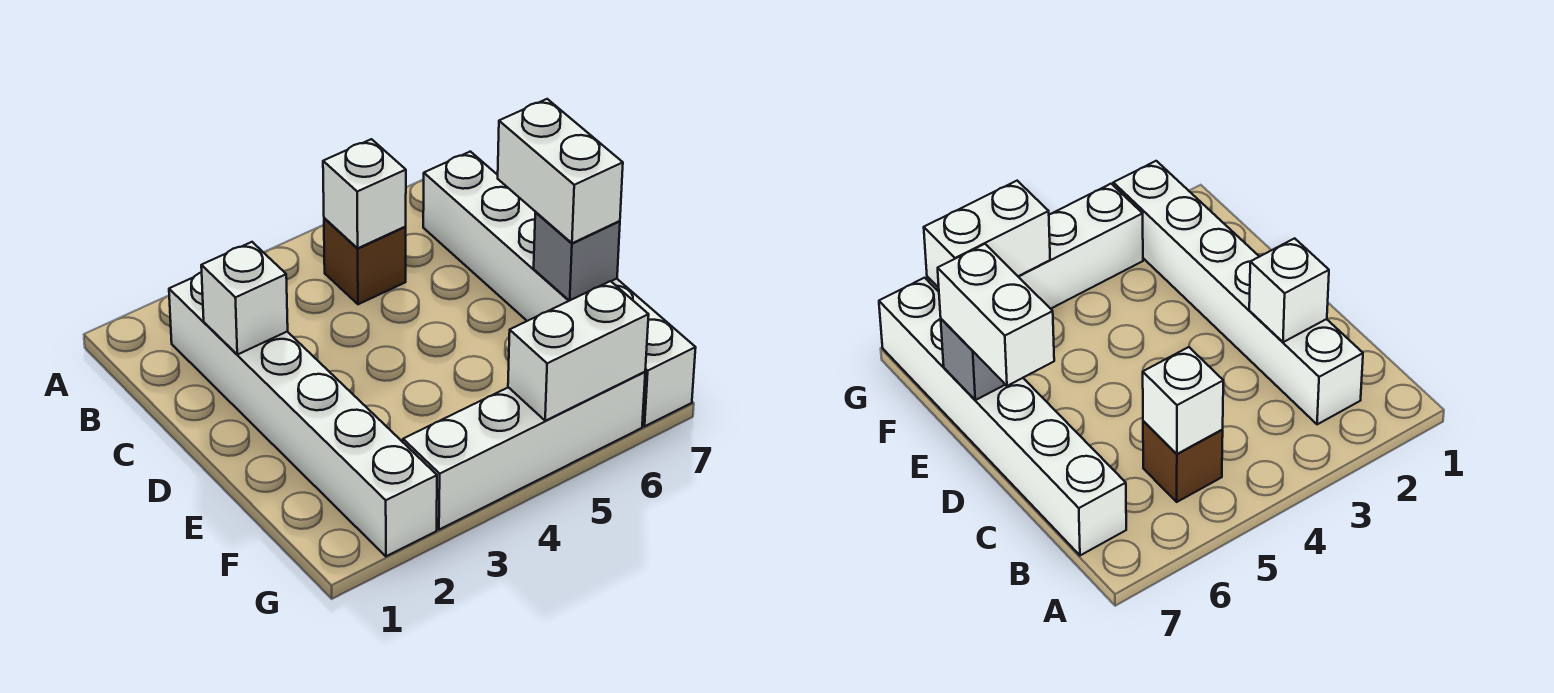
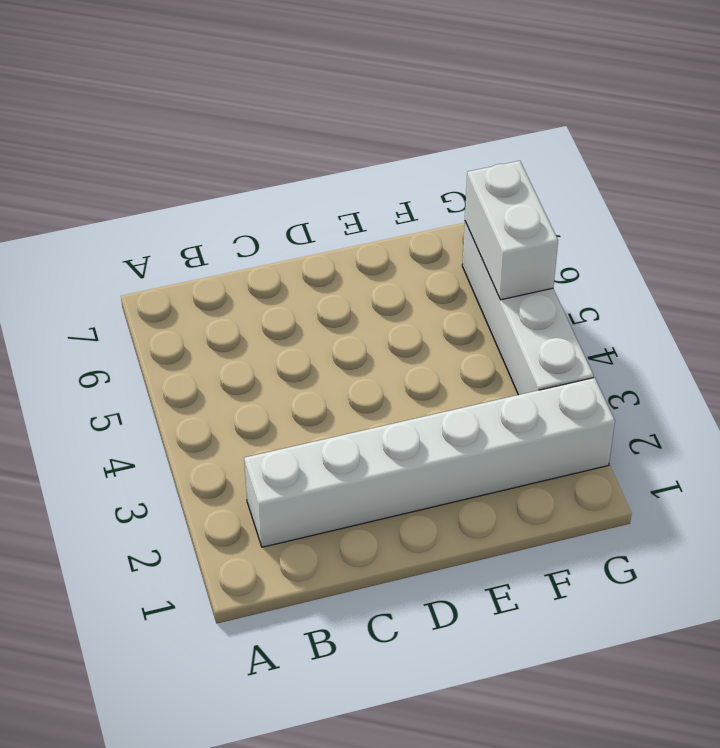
none -> brown brick B5 level 1
none -> white brick B7:G7 level 1

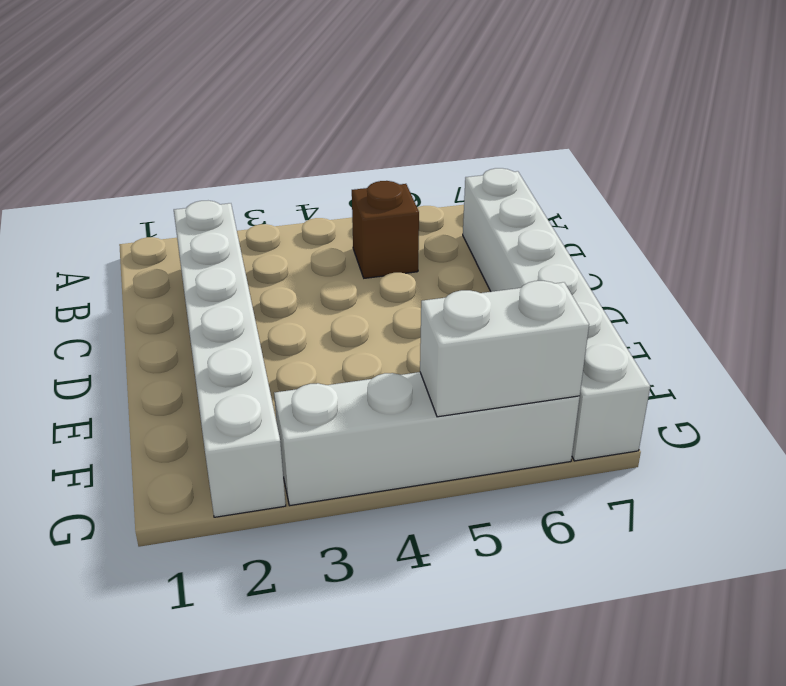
none -> white brick B5 level 2
none -> white brick C2 level 2

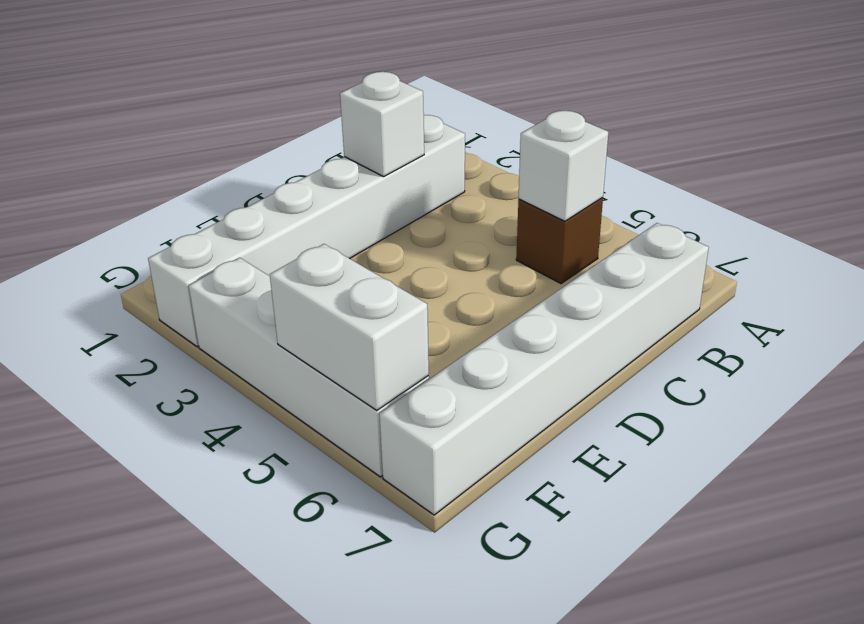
none -> grey brick E7 level 2
none -> white brick D7:E7 level 3

